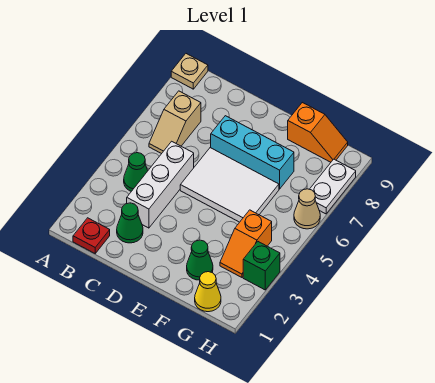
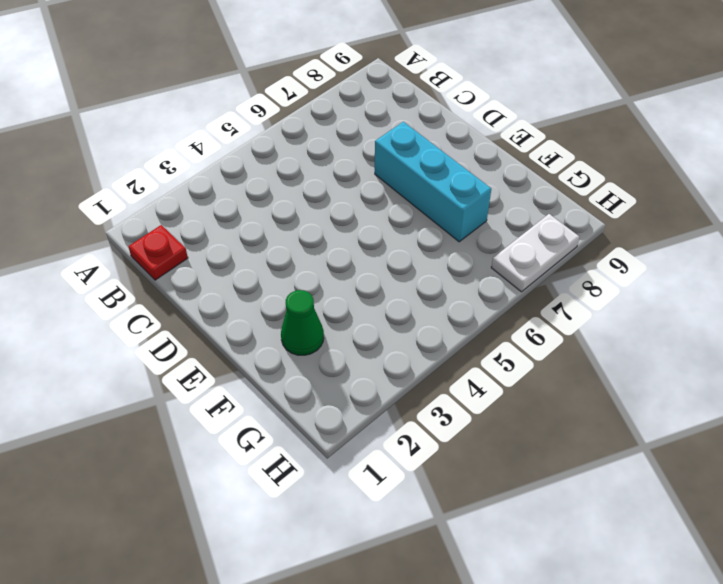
none -> tan plate A9 level 1
none -> green cone B4 level 1
none -> tan slope B6:B7 level 1 top 7

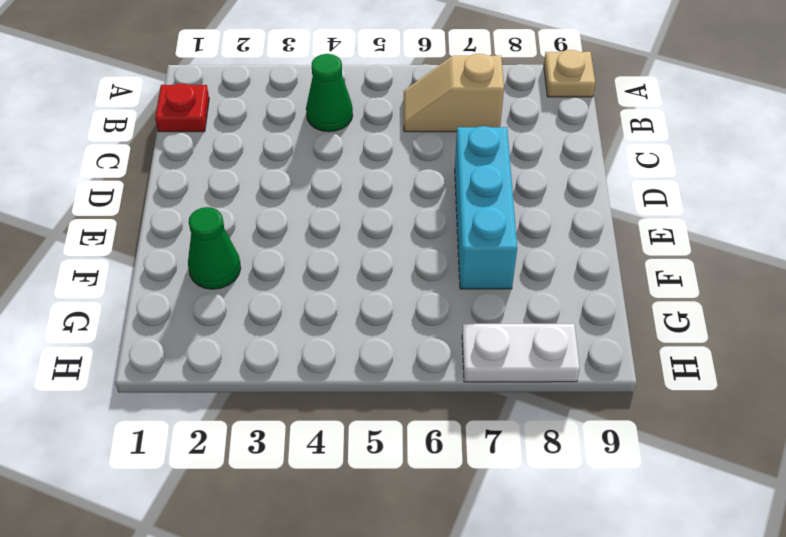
none -> green cone C2 level 1
none -> white brick C3:C5 level 1
none -> white tile D5:F6 level 1

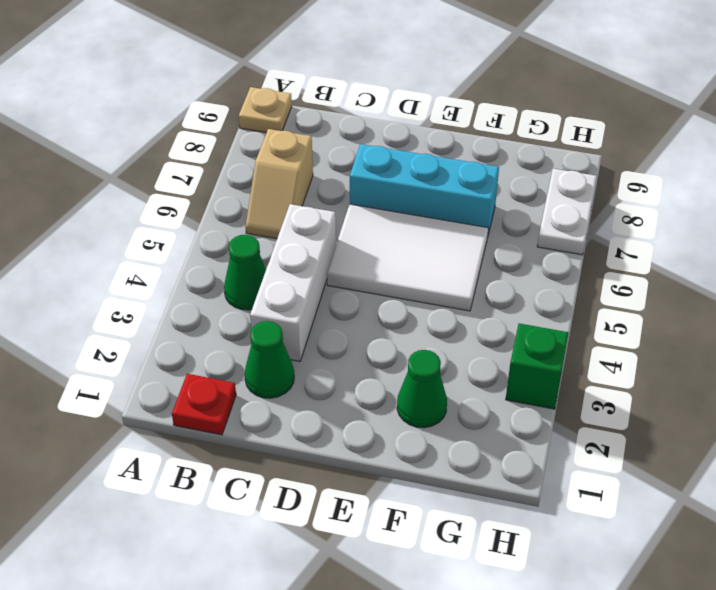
none -> orange slope F9:G9 level 1 top F
none -> yellow cone G1 level 1
none -> orange slope G3:G4 level 1 top 4

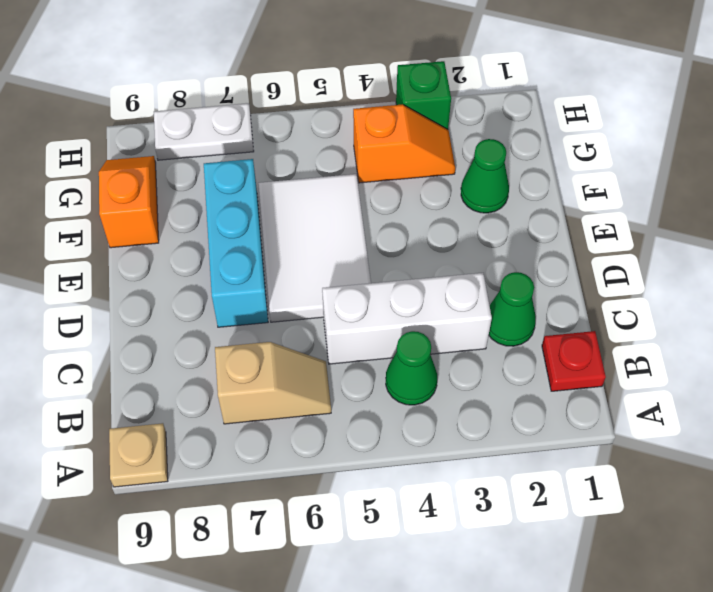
none -> yellow cone G1 level 1
none -> tan cone H6 level 1

